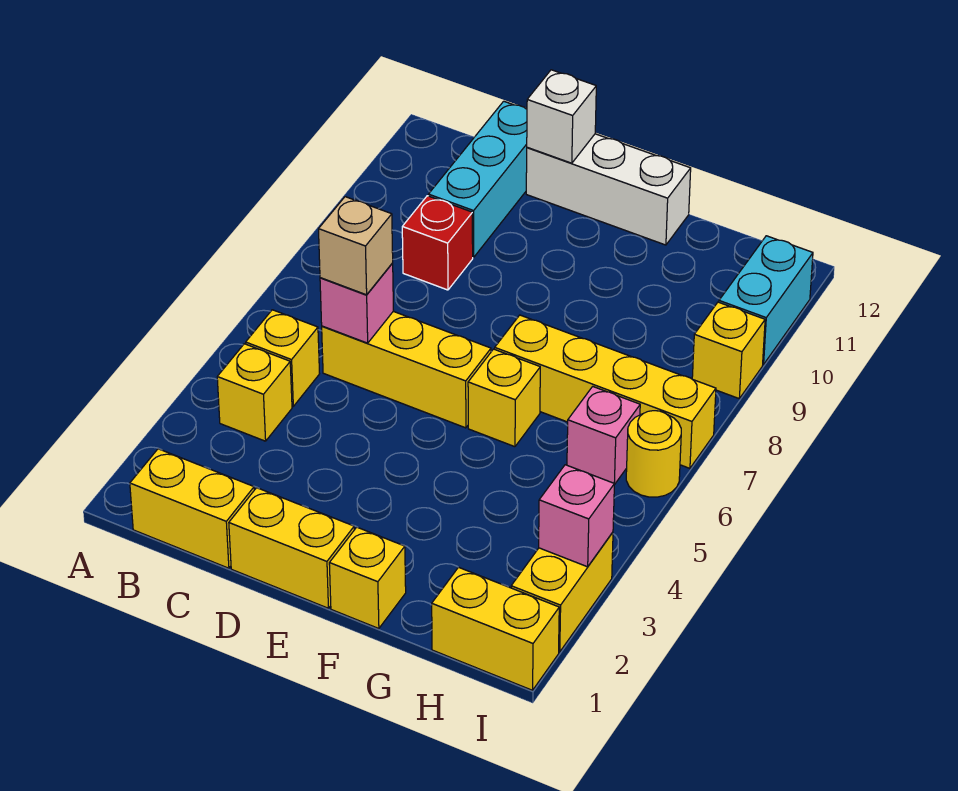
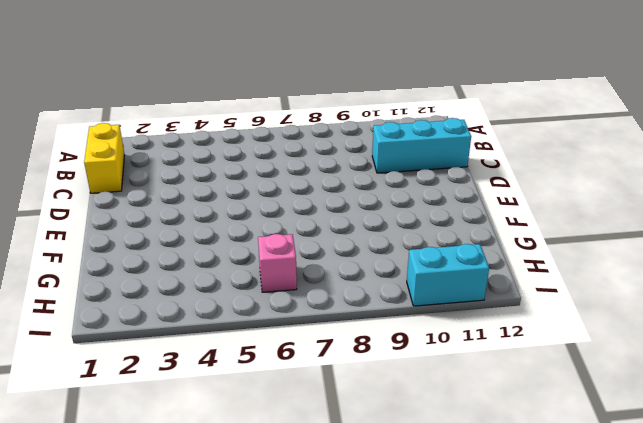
none -> yellow brick B4 level 1
none -> yellow brick B5 level 1
none -> yellow brick C6:E6 level 1

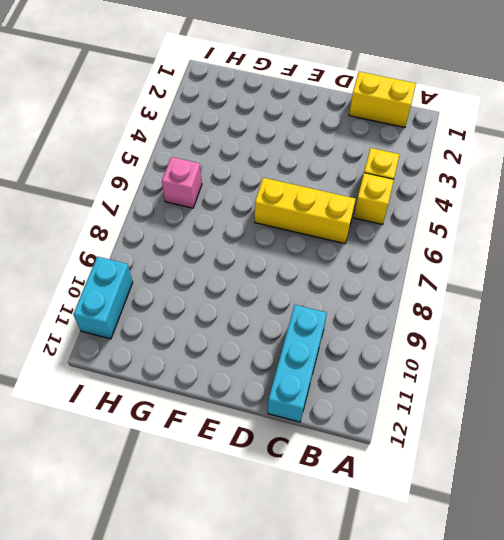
none -> red brick C9 level 1
none -> yellow brick D1:E1 level 1
none -> white brick D12:F12 level 1

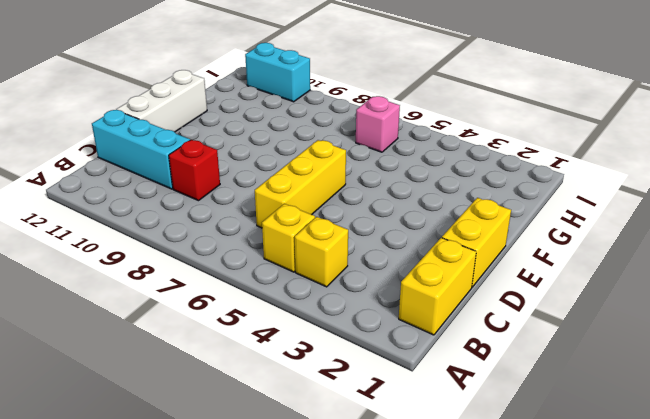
none -> yellow brick F1 level 1
none -> yellow brick F6 level 1
none -> yellow brick F7:I7 level 1

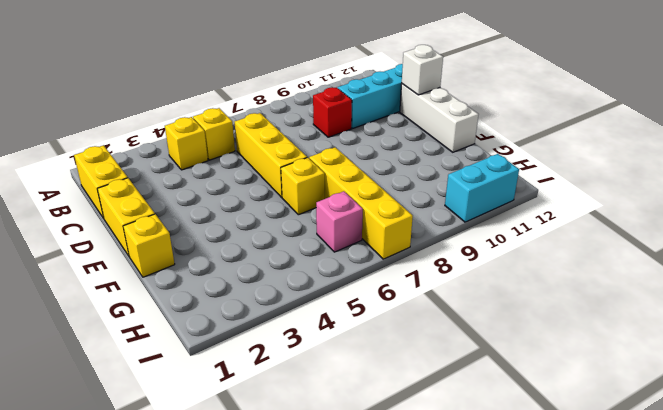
none -> yellow brick H1:I1 level 1
none -> yellow brick I2:I3 level 1
none -> yellow round brick I6 level 1

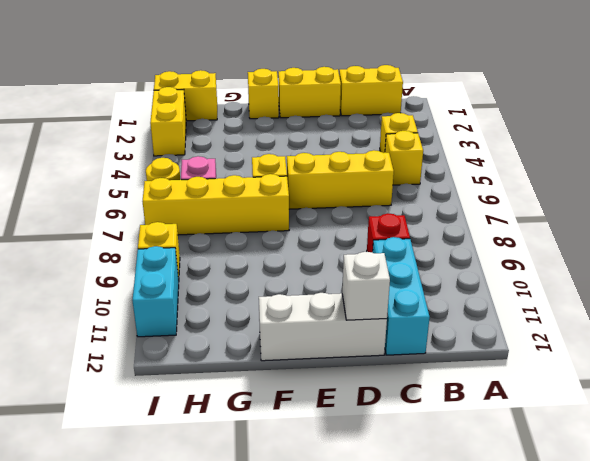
none -> pink brick C6 level 2
none -> pink brick I3 level 2
none -> tan brick C6 level 3

